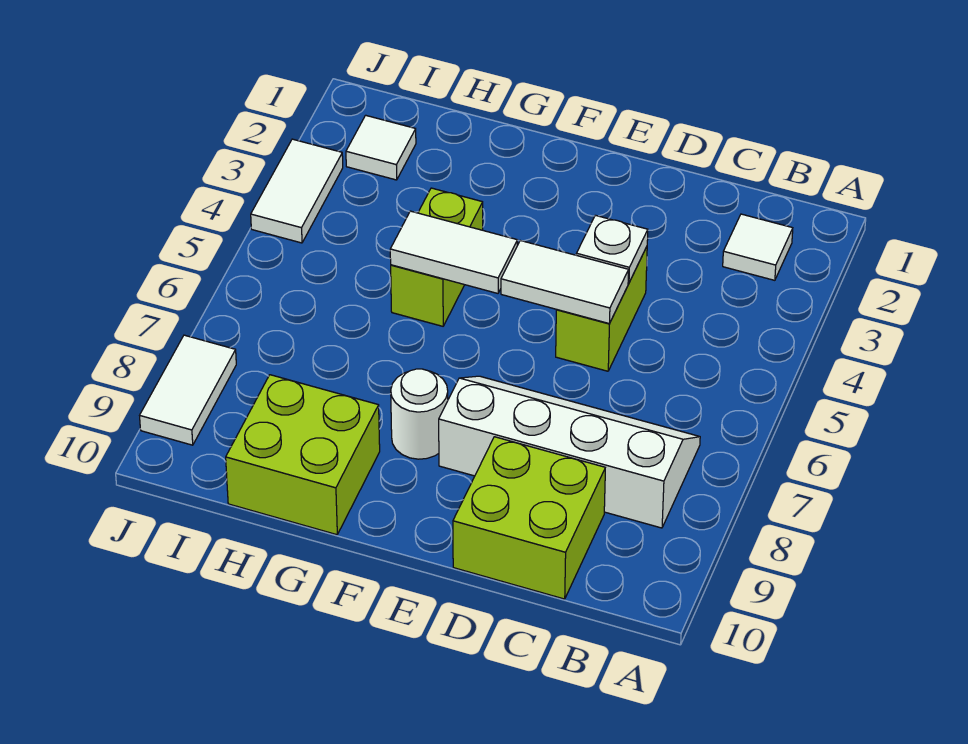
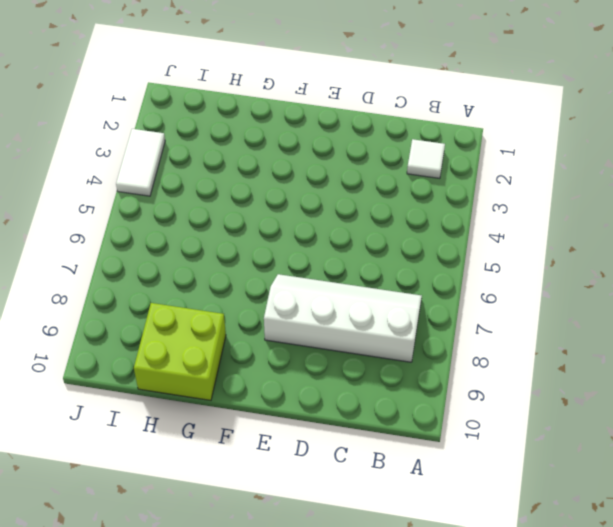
none -> lime brick C9:D10 level 1
none -> lime brick D4:D5 level 1
none -> white round brick F8 level 1

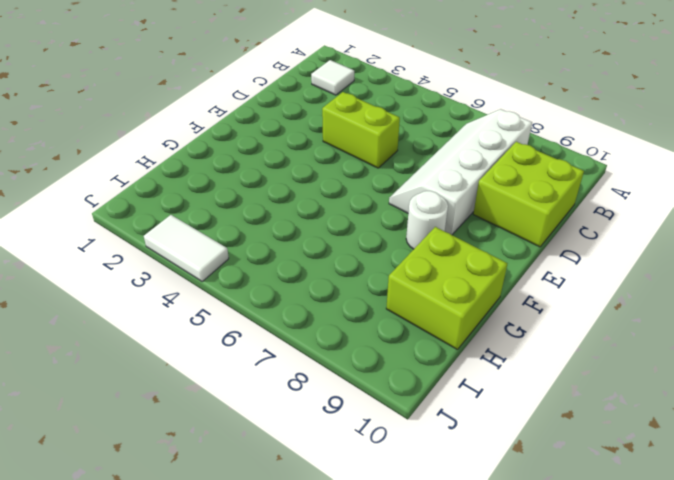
none -> lime brick G4:G5 level 1
none -> white tile I2 level 1
none -> white tile J8:J9 level 1

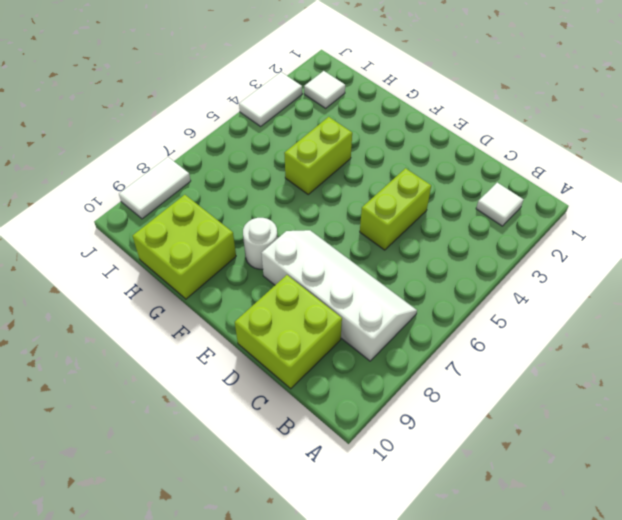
none -> white plate D4 level 2
none -> white tile D5:E5 level 2
none -> white tile F5:G5 level 2

